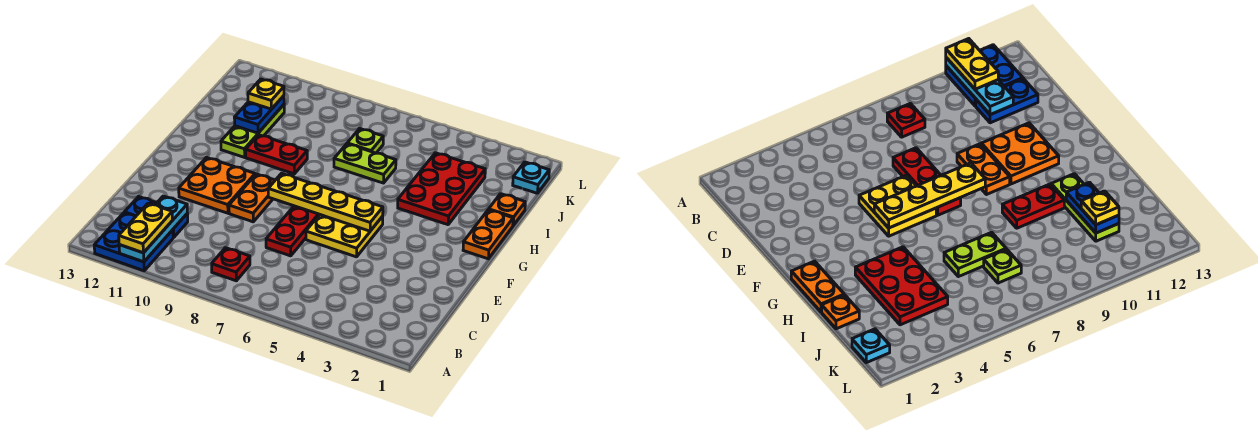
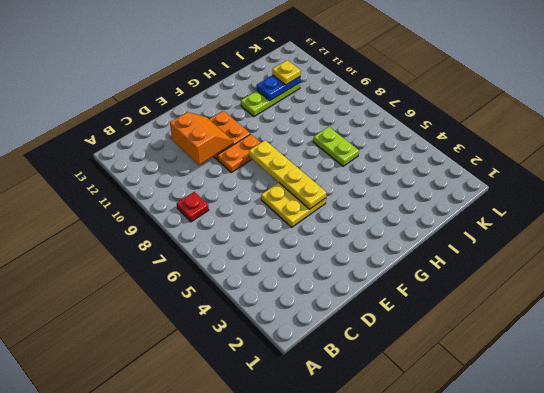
orange slope D10:E11 level 2 top D -> none
none -> blue plate A11:B12 level 1
none -> blue plate C11:C12 level 1
none -> red plate D7:F7 level 1

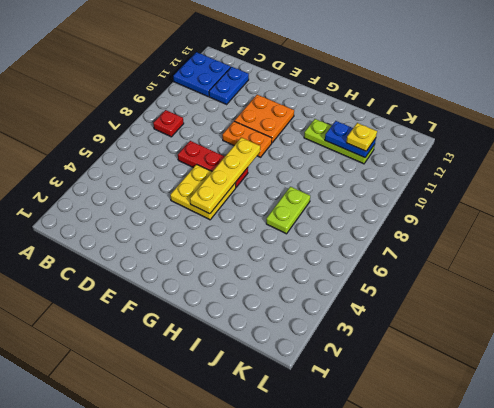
none -> orange plate G1:H1 level 1
none -> red plate H3:J4 level 1
none -> red plate H9:H10 level 1

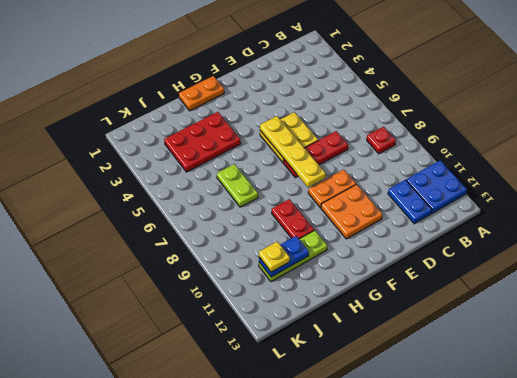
none -> orange plate I1 level 1
none -> lime plate J7 level 1
none -> cyan plate K1 level 1

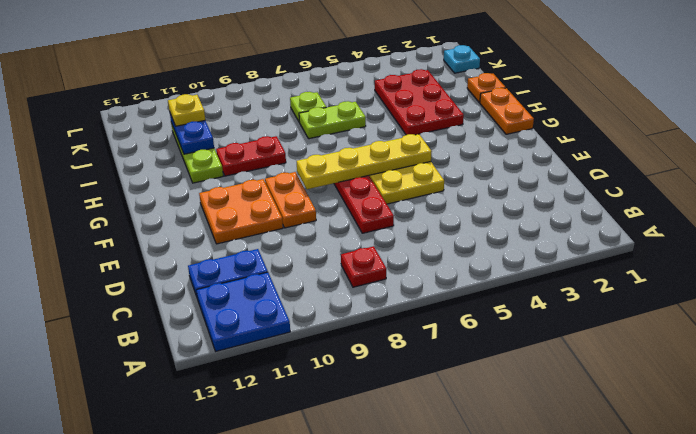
none -> cyan plate A11:C11 level 2
none -> yellow plate A11:B11 level 3

